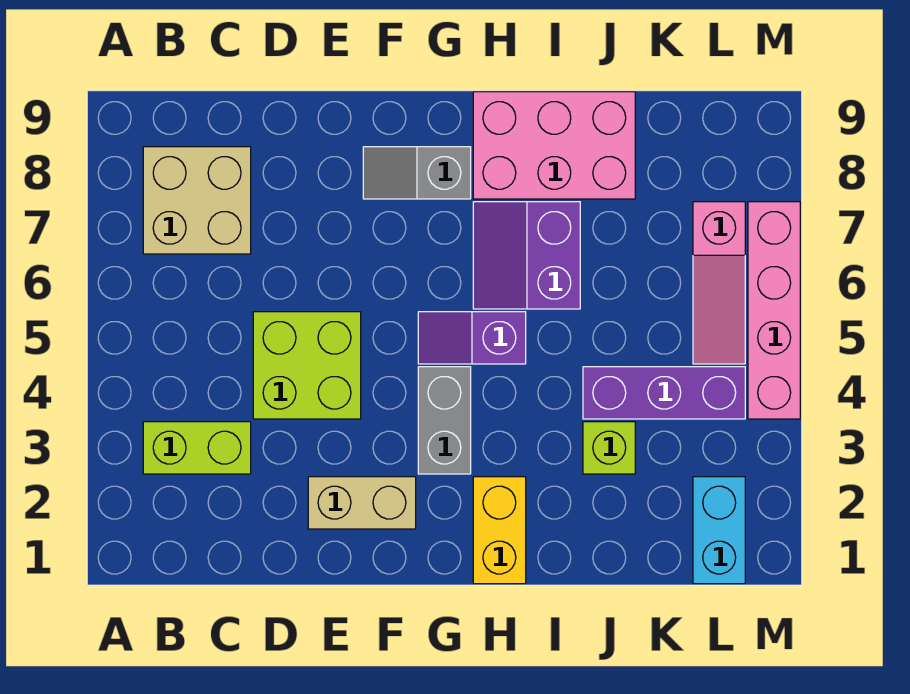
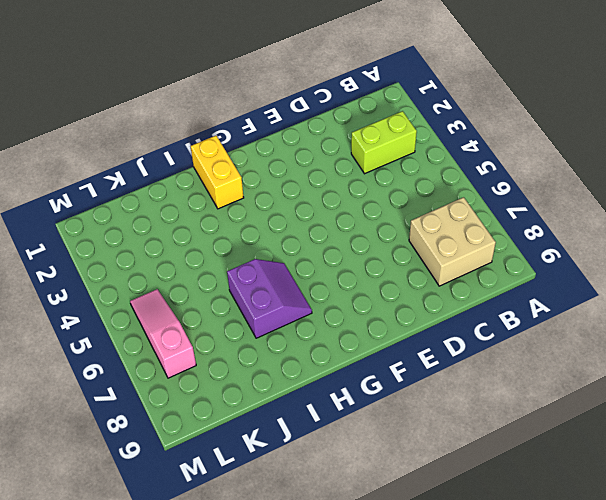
none -> lime brick D4:E5 level 1
none -> tan brick E2:F2 level 1
none -> grey slope F8:G8 level 1 top G

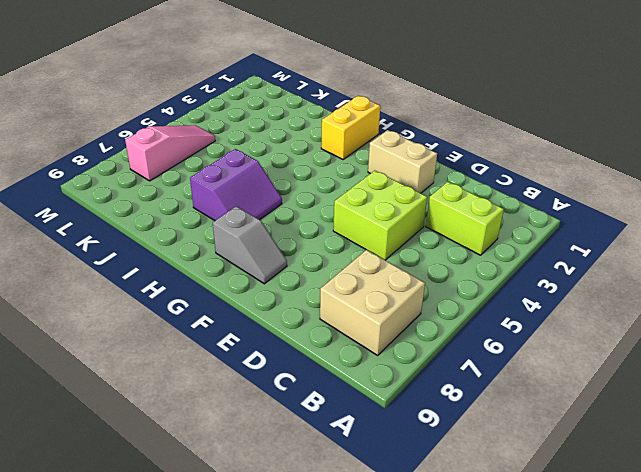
none -> grey brick G3:G4 level 1
none -> purple slope G5:H5 level 1 top H
none -> pink brick H8:J9 level 1

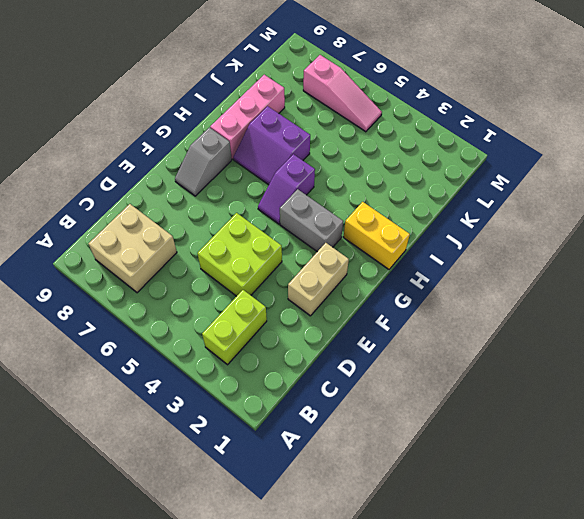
pink brick H8:J8 level 1 -> pink brick H8:J9 level 1
none -> lime brick J3 level 1
none -> purple brick J4:L4 level 1
none -> cyan brick L1:L2 level 1

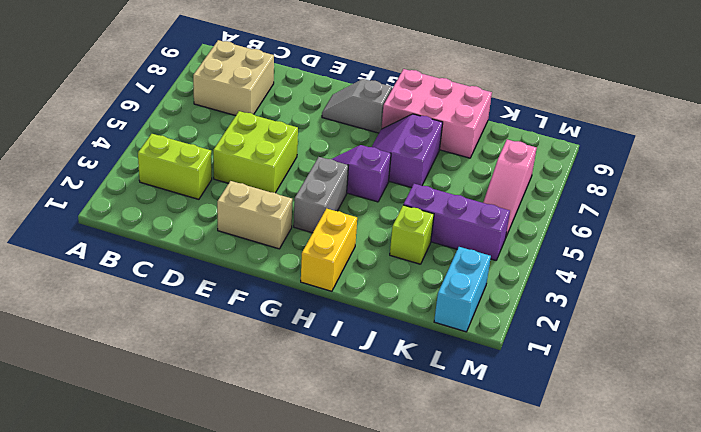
none -> pink brick M4:M7 level 1

